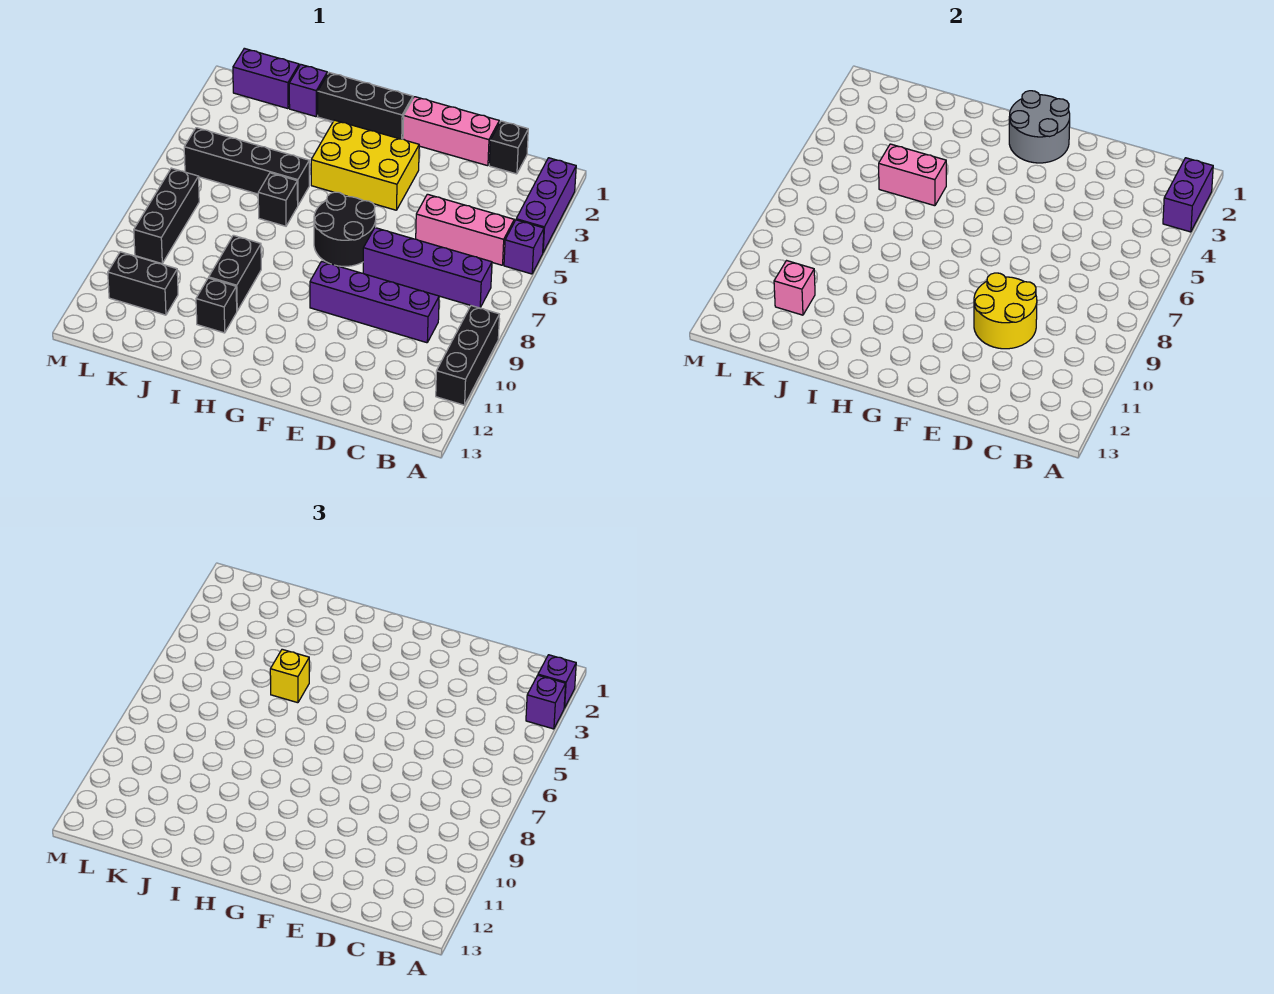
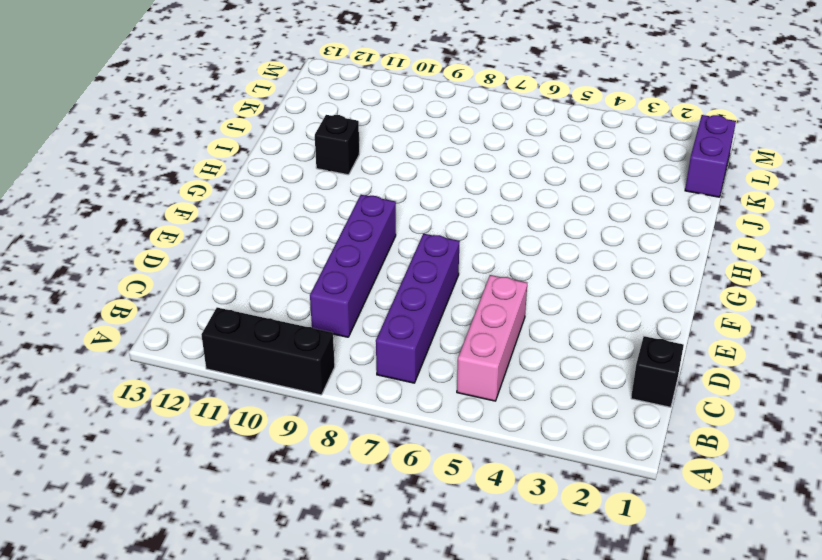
none -> purple brick A2:A4 level 1
none -> purple brick A5 level 1
none -> pink brick D1:F1 level 1

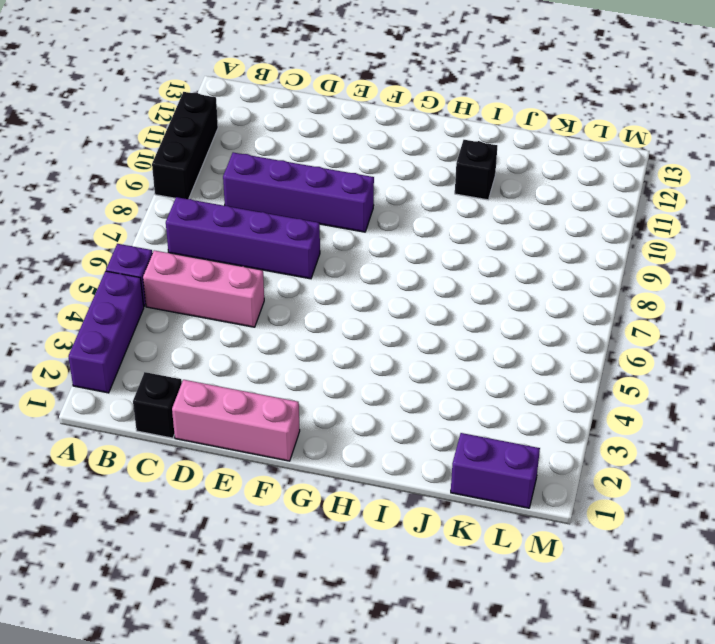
none -> yellow brick F3:H4 level 1
none -> black round brick F6:G7 level 1
none -> black brick G1:I1 level 1

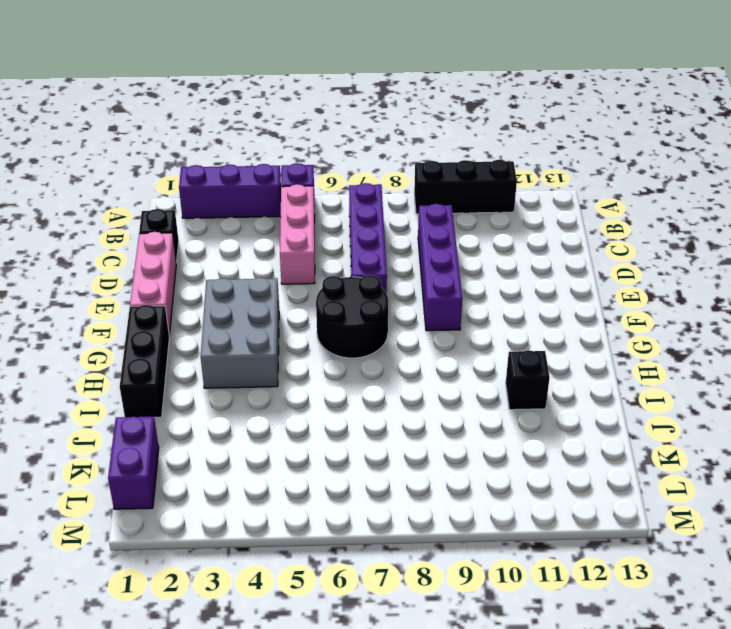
grey brick F3:H4 level 1 -> yellow brick F3:H4 level 1
none -> black brick I5:L5 level 1
none -> black brick I6 level 1
none -> black brick I9:I10 level 1

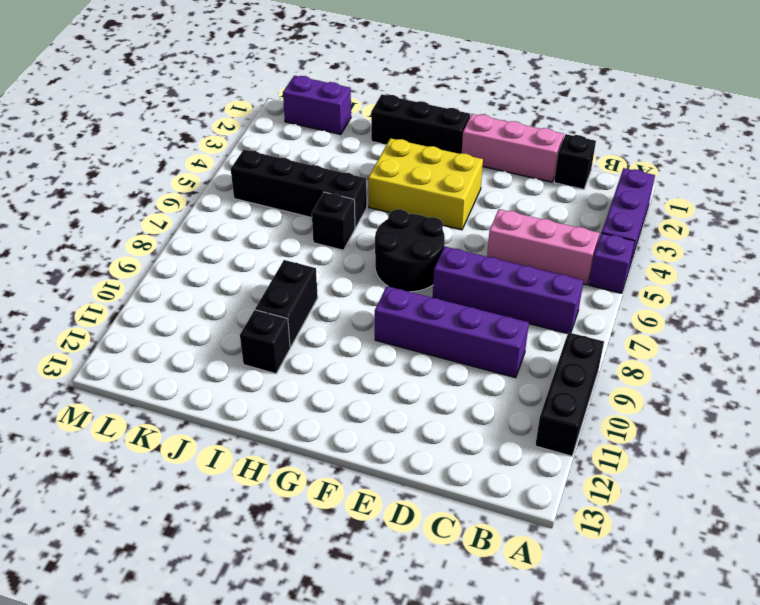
none -> purple brick J1 level 1
none -> black brick K11:L11 level 1
none -> black brick L7:L9 level 1

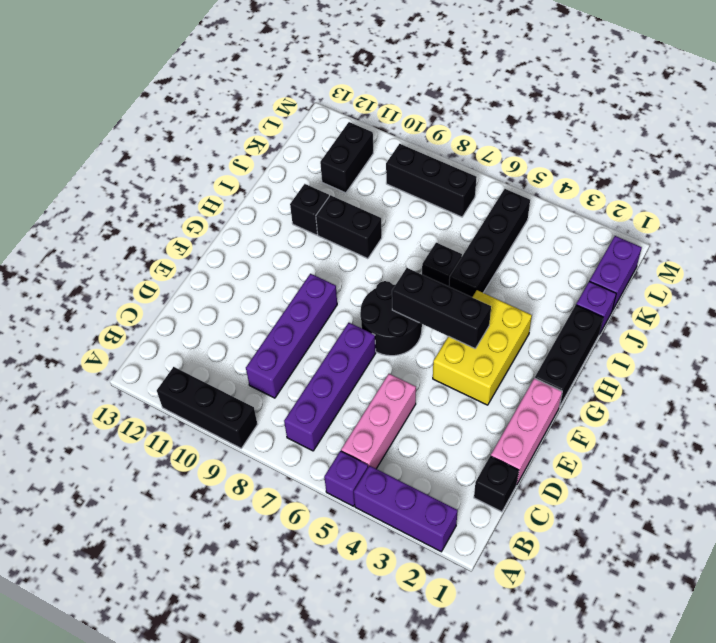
black brick G4:G6 level 2 -> none
none -> purple brick A2:A3 level 2
none -> yellow round brick D9:E10 level 2
none -> grey round brick F1:G2 level 2

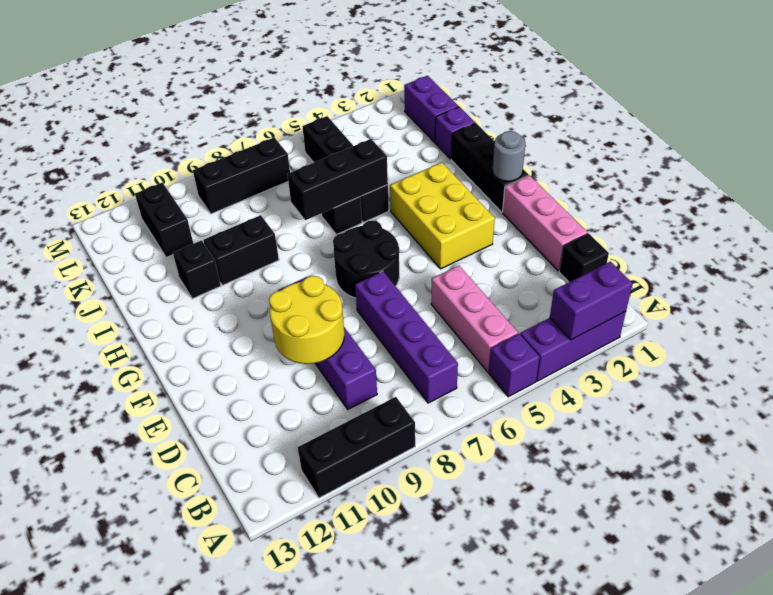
grey round brick G1 level 2 -> grey round brick F1:G2 level 2
black brick I5:I7 level 2 -> pink brick I5:J5 level 2
none -> pink brick K11 level 2
none -> purple brick A2 level 3
none -> purple brick A3 level 3

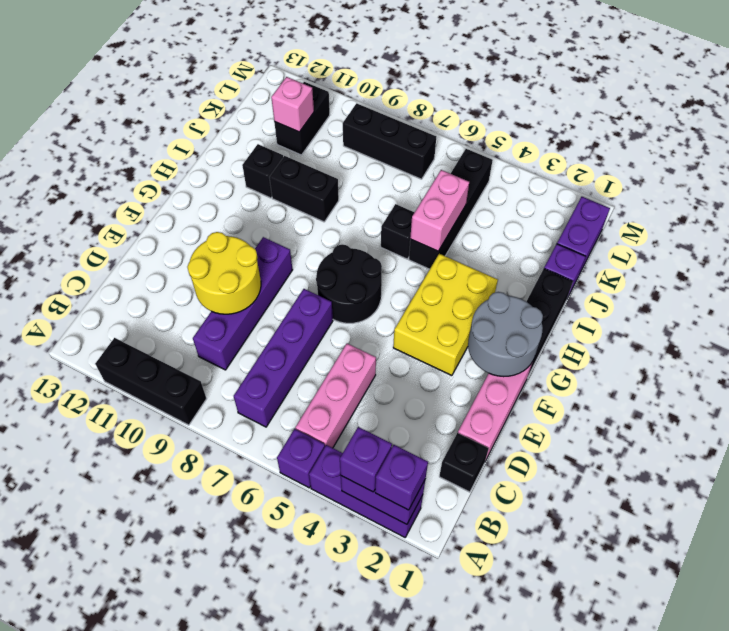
none -> yellow brick I5 level 3

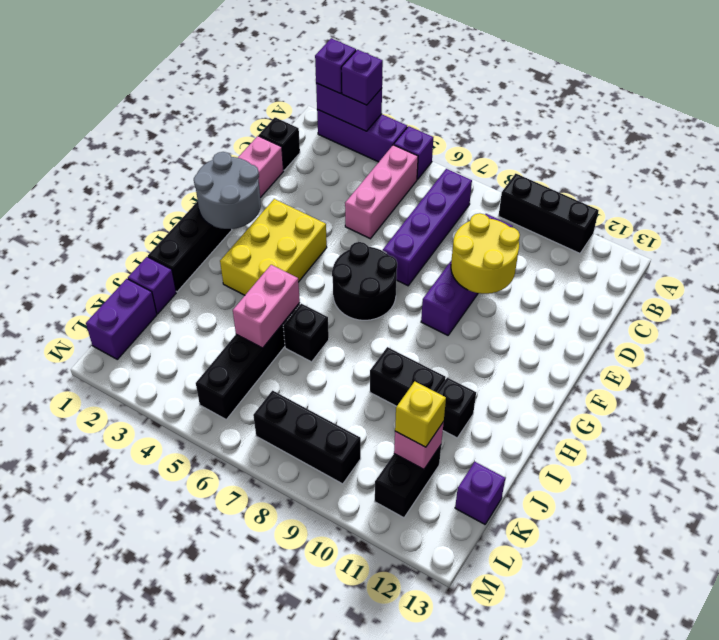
yellow brick K11 level 3 -> yellow brick I5 level 3
purple brick K13 level 1 -> none

